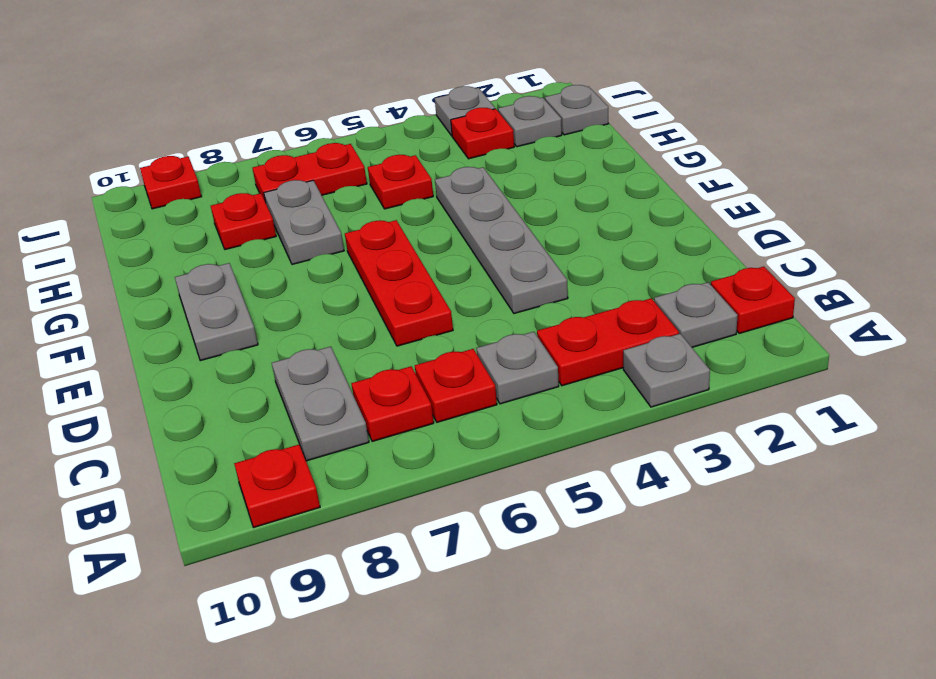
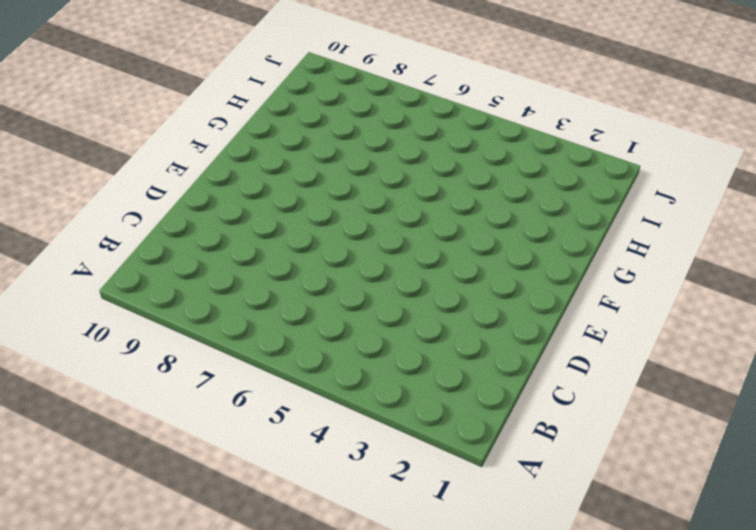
none -> grey plate A3 level 1
none -> red plate A9 level 1
none -> red plate B1 level 1

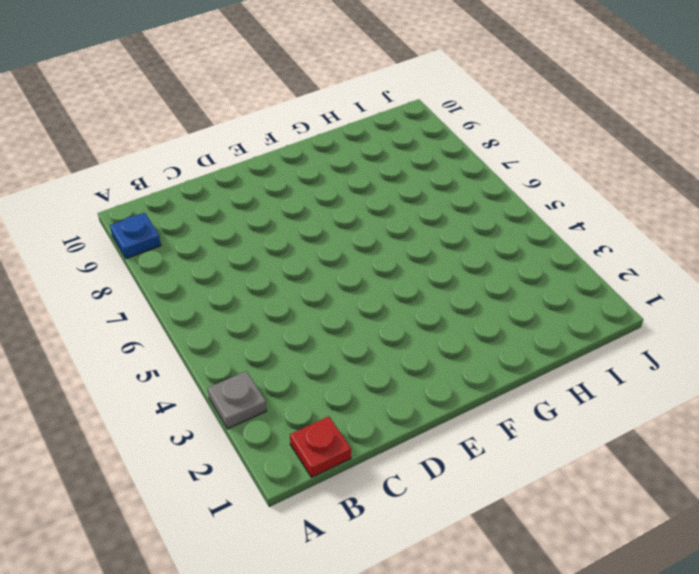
blue plate A9 level 1 -> red plate A9 level 1
none -> grey plate B2 level 1
none -> red plate B3:B4 level 1
none -> grey plate B5 level 1

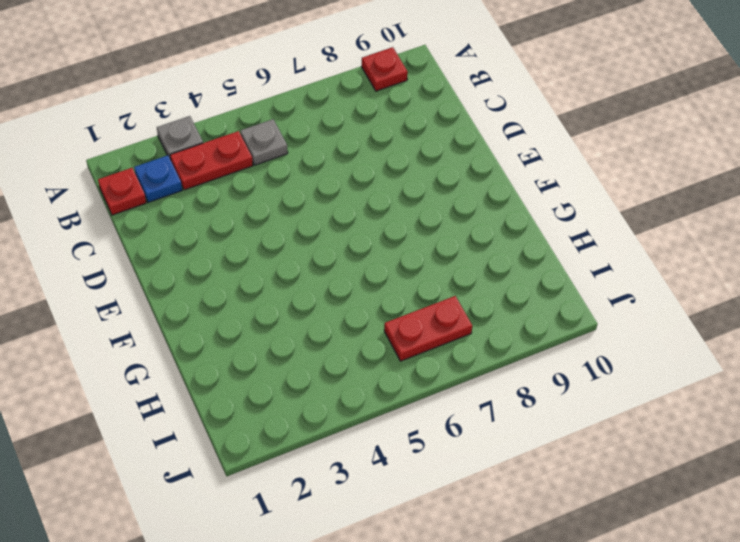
blue plate B2 level 1 -> grey plate B2 level 1
none -> red plate B6 level 1
none -> red plate B7 level 1
none -> grey plate B8:C8 level 1

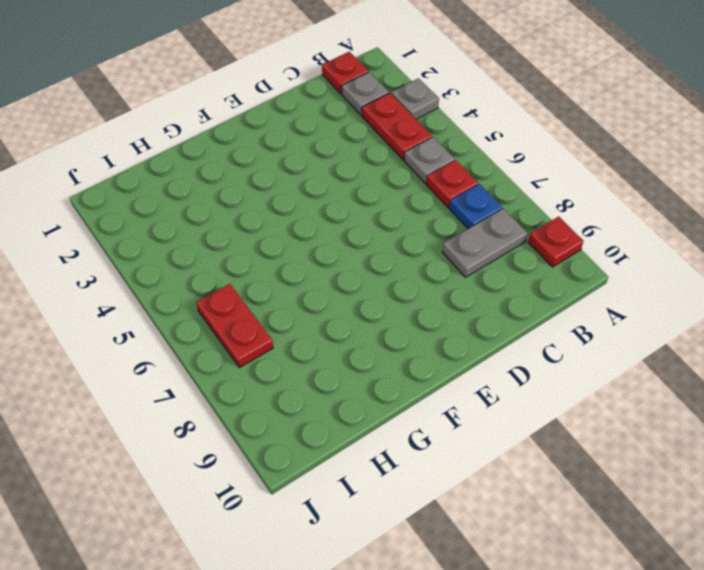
blue plate B7 level 1 -> red plate B7 level 1
none -> grey plate D4:G4 level 1
none -> red plate D6:F6 level 1
none -> grey plate E9:F9 level 1

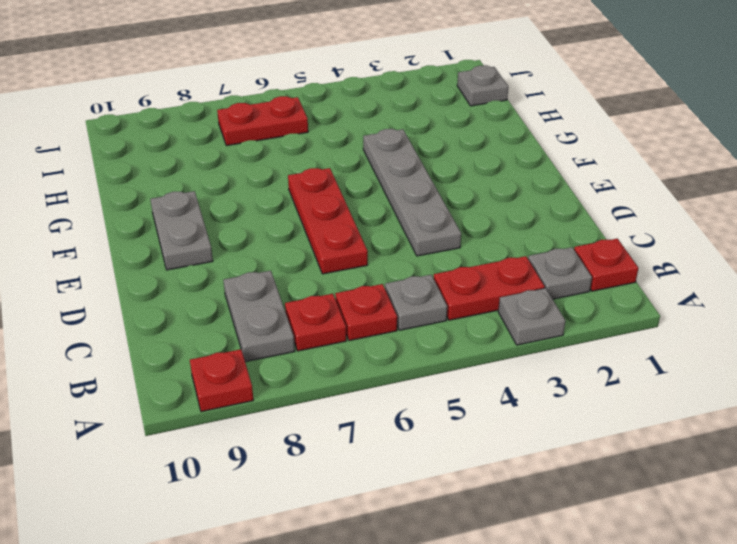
none -> grey plate G7:H7 level 1
none -> red plate H5 level 1
none -> red plate H8 level 1

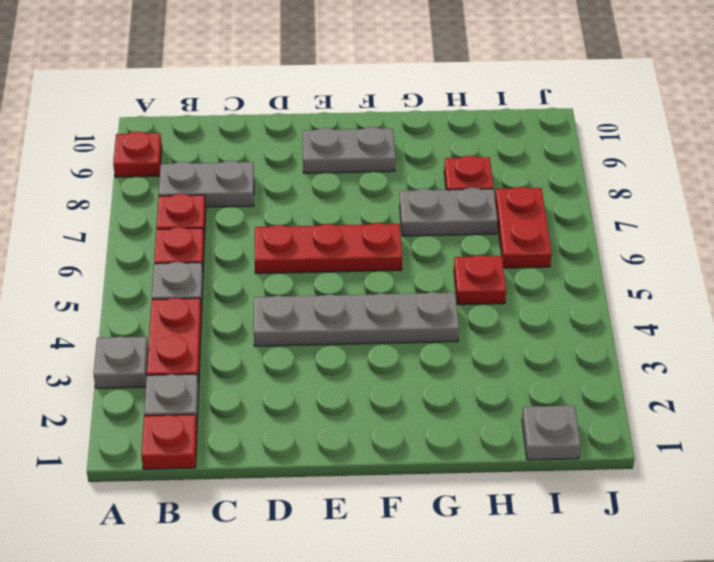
none -> grey plate I2 level 1
none -> red plate I3 level 1
none -> grey plate J3 level 1

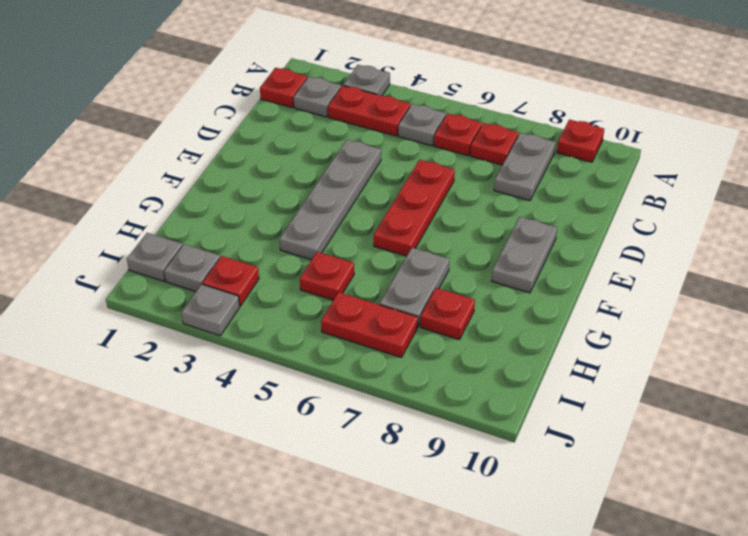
none -> red plate J9 level 1

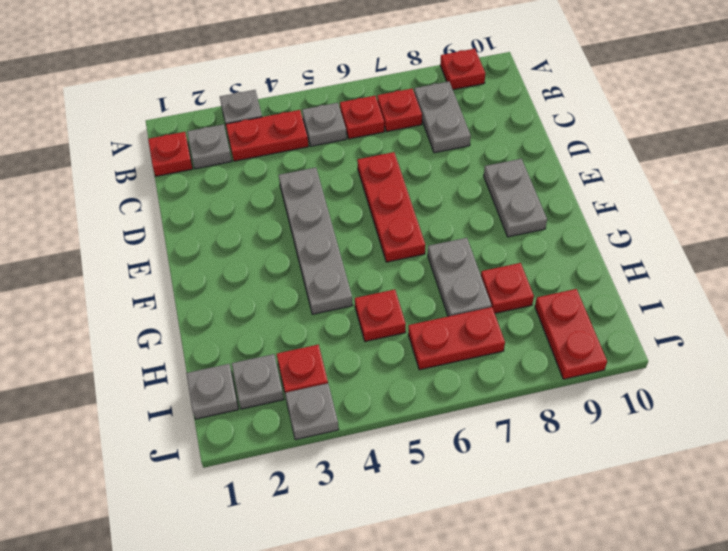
red plate I9:J9 level 1 -> red plate J9 level 1

